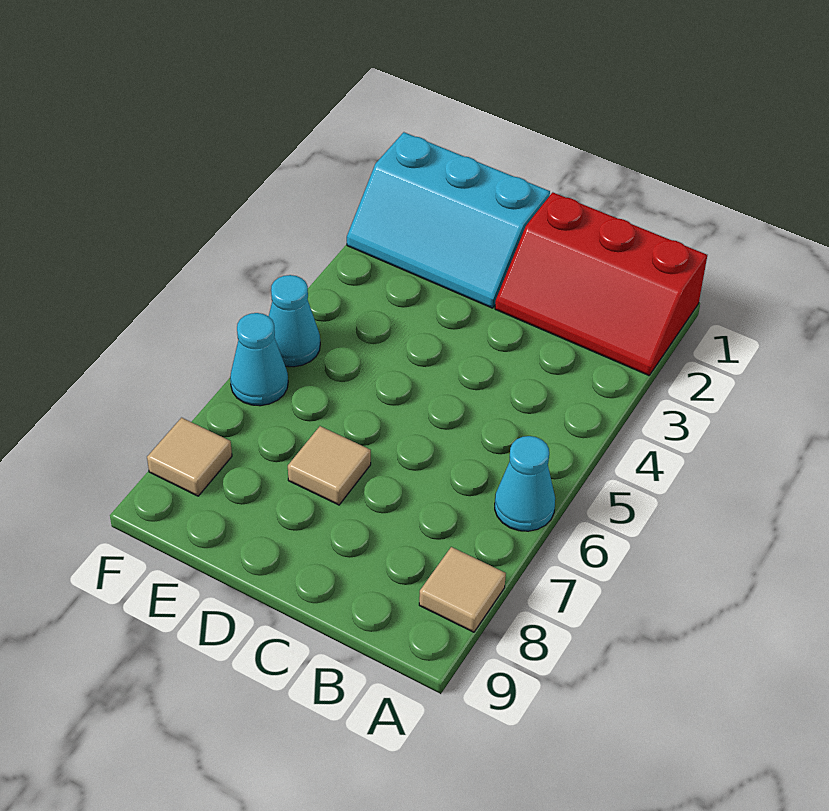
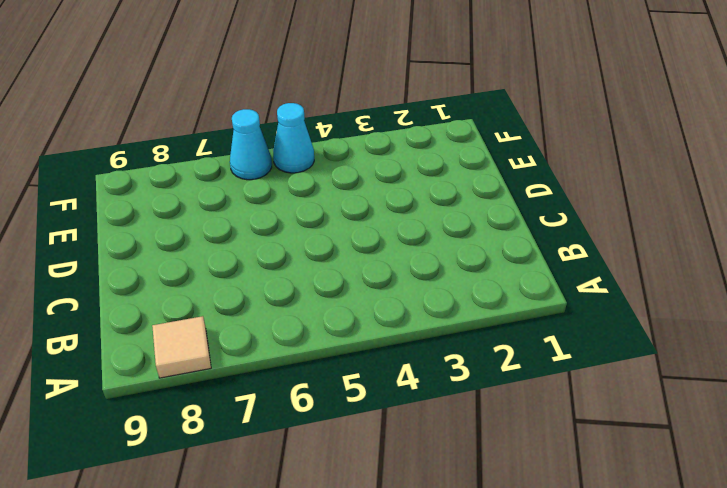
none -> red slope A1:C2 level 1 top 1
none -> cyan cone A6 level 1

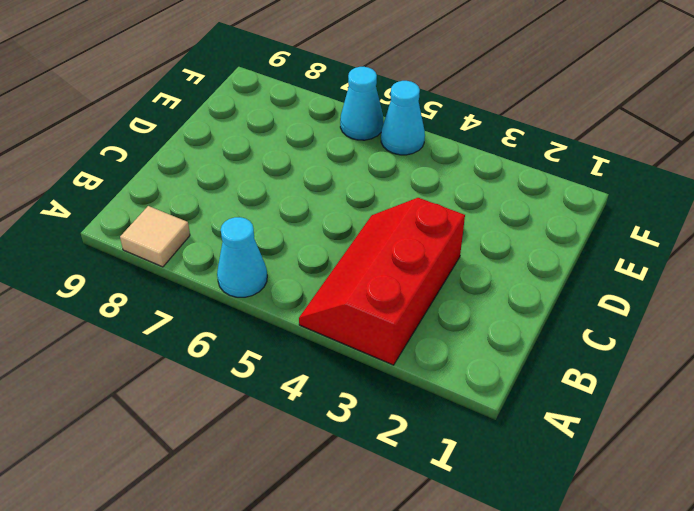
red slope A3:C4 level 1 top 3 -> red slope A1:C2 level 1 top 1
none -> cyan slope D1:F2 level 1 top 1
none -> tan tile D7 level 1

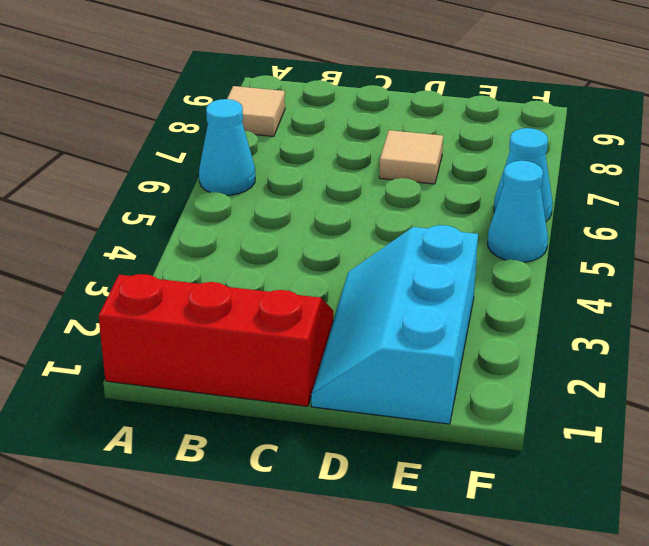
cyan slope D1:E3 level 1 top E -> cyan slope D1:F2 level 1 top 1
none -> tan tile F8 level 1

